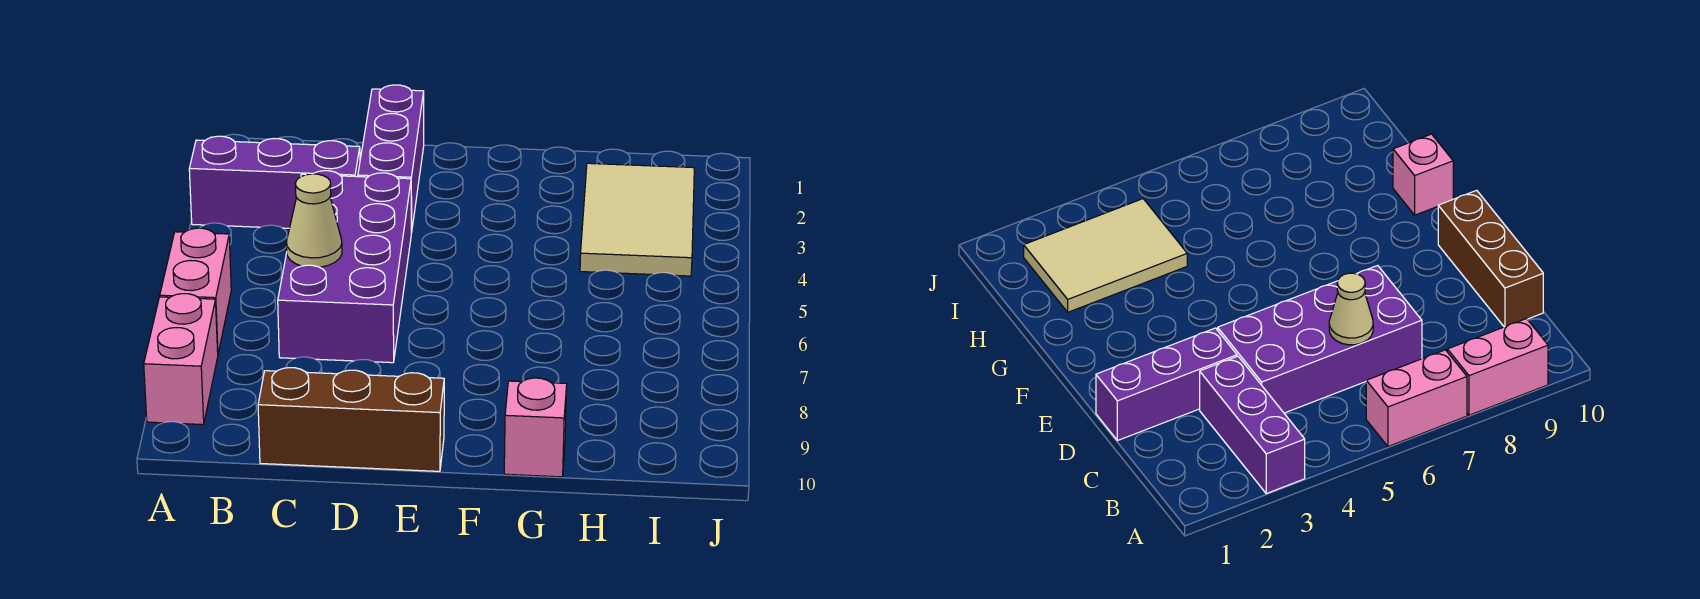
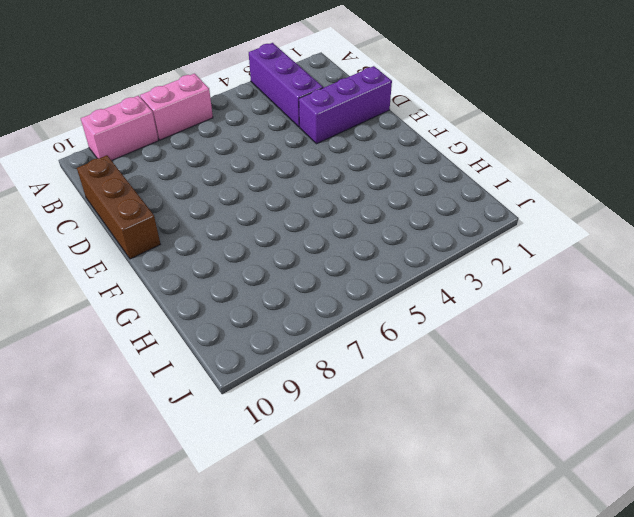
none -> purple brick C4:D7 level 1
none -> pink brick G10 level 1

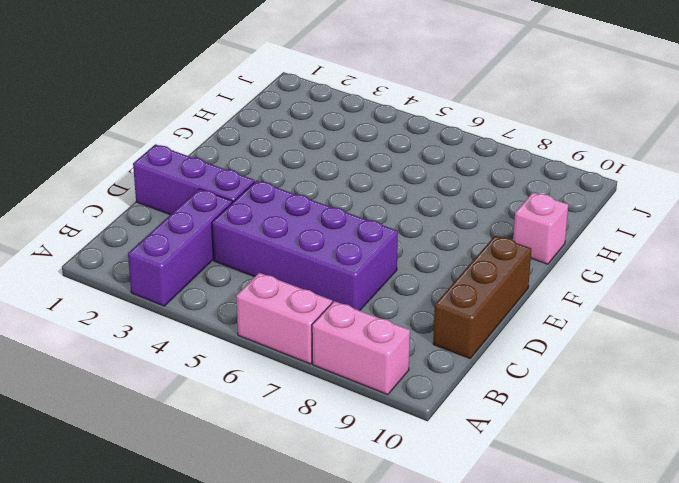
none -> tan tile H2:I4 level 1
none -> tan cone C6 level 2

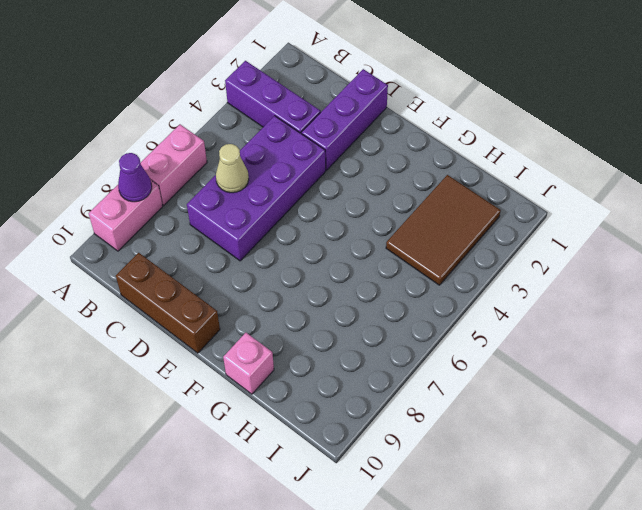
purple cone A8 level 2 -> none
brown tile H2:I4 level 1 -> tan tile H2:I4 level 1

